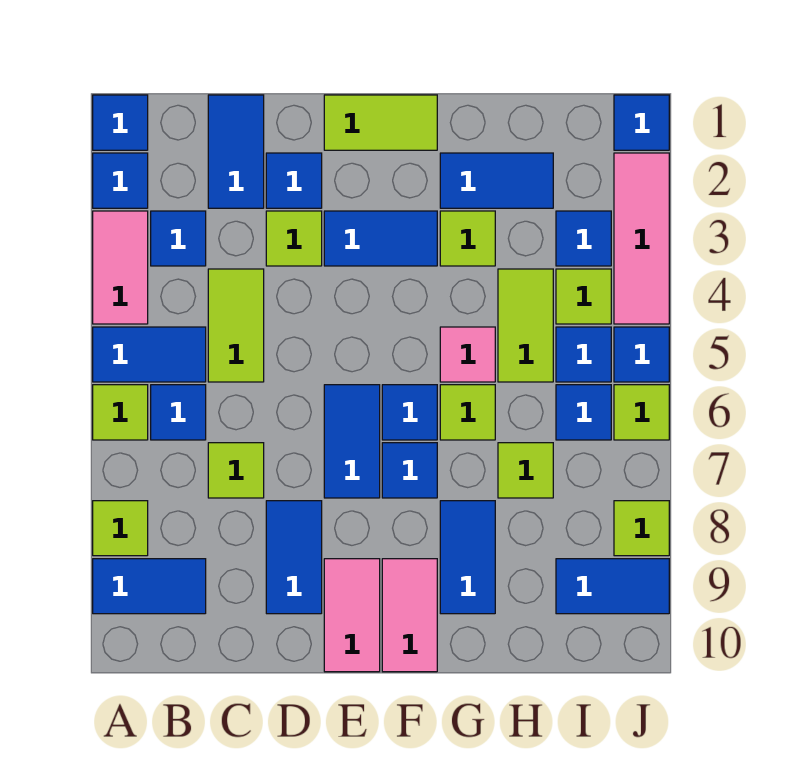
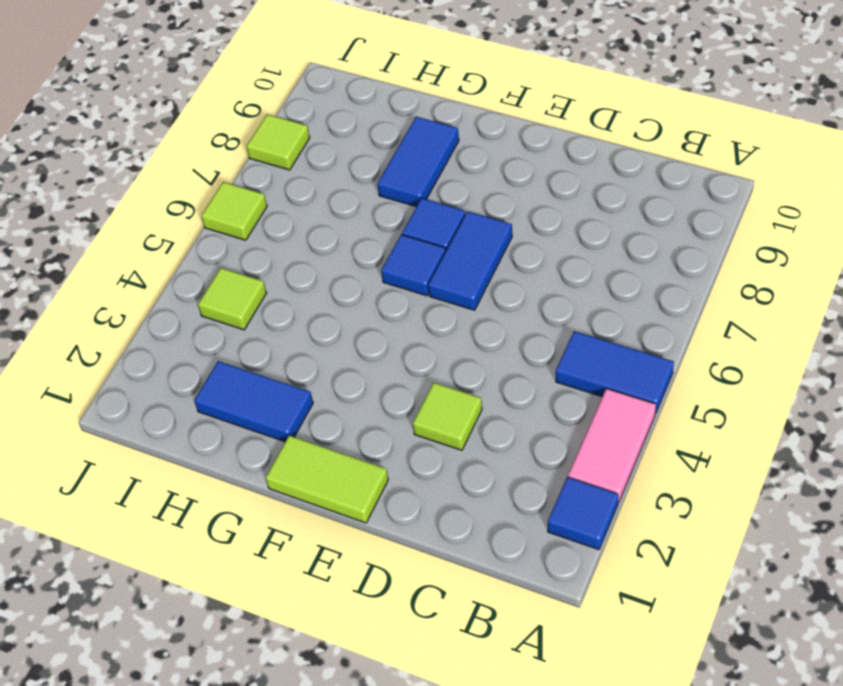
none -> blue tile A1 level 1
none -> lime tile A6 level 1
none -> lime tile A8 level 1
none -> blue tile A9:B9 level 1

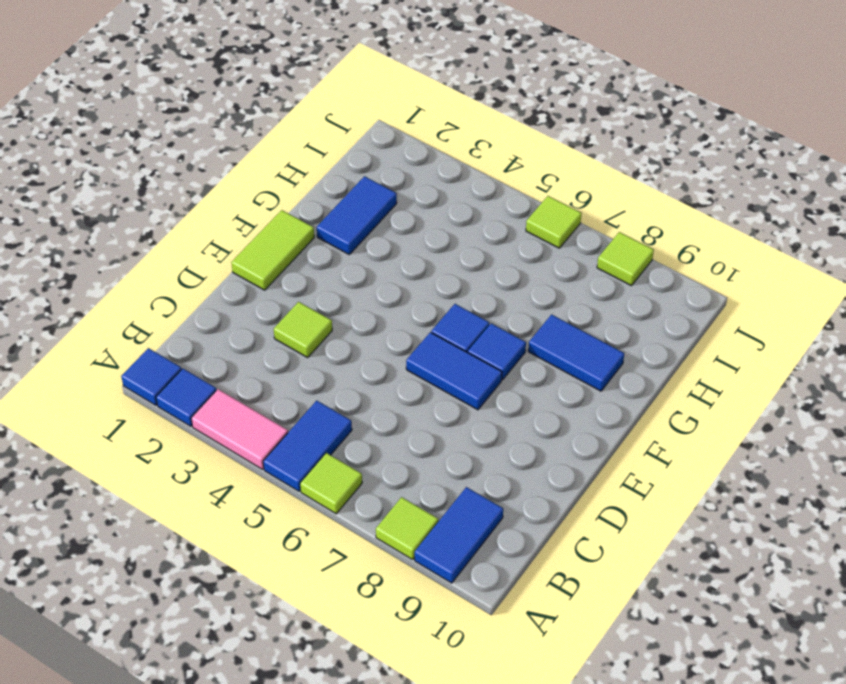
none -> blue tile B3 level 1
none -> blue tile B6 level 1
none -> blue tile C1:C2 level 1
none -> lime tile C4:C5 level 1

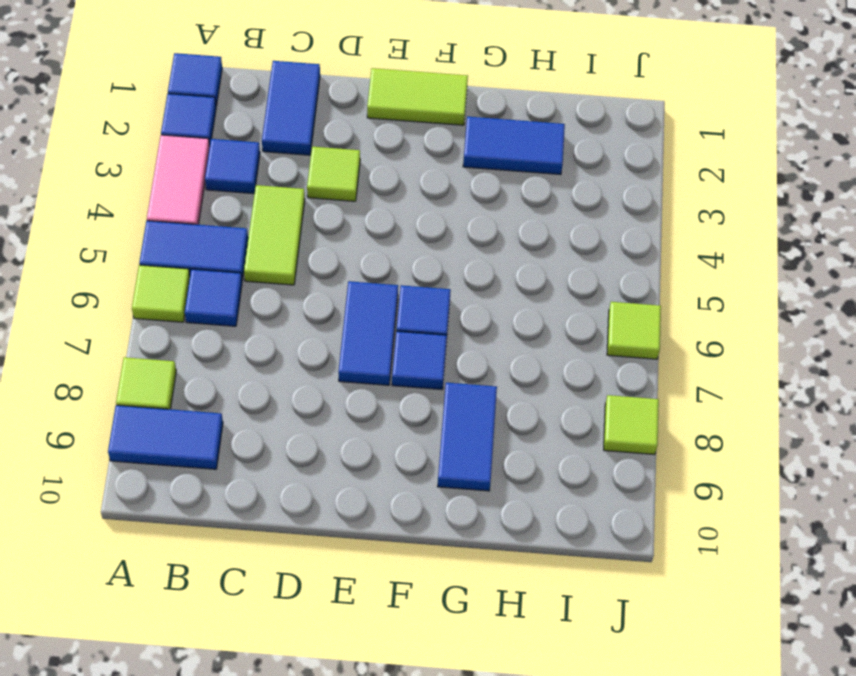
none -> lime tile C7 level 1
none -> blue tile D2 level 1
none -> blue tile D8:D9 level 1
none -> blue tile E3:F3 level 1

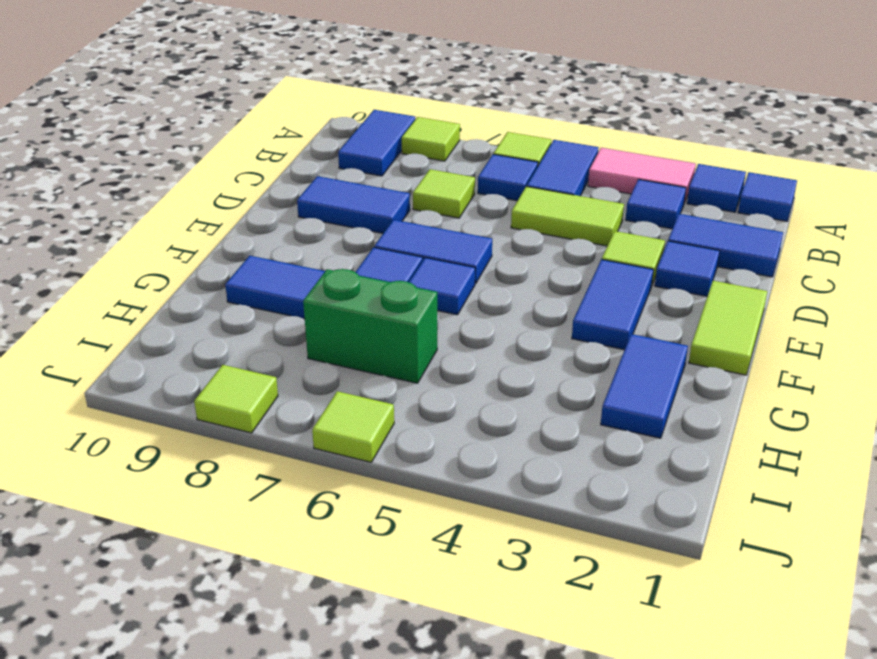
green brick H6:H7 level 1 -> lime tile H7 level 1
none -> pink tile E9:E10 level 1
none -> pink tile F9:F10 level 1
none -> lime tile G3 level 1
none -> pink tile G5 level 1

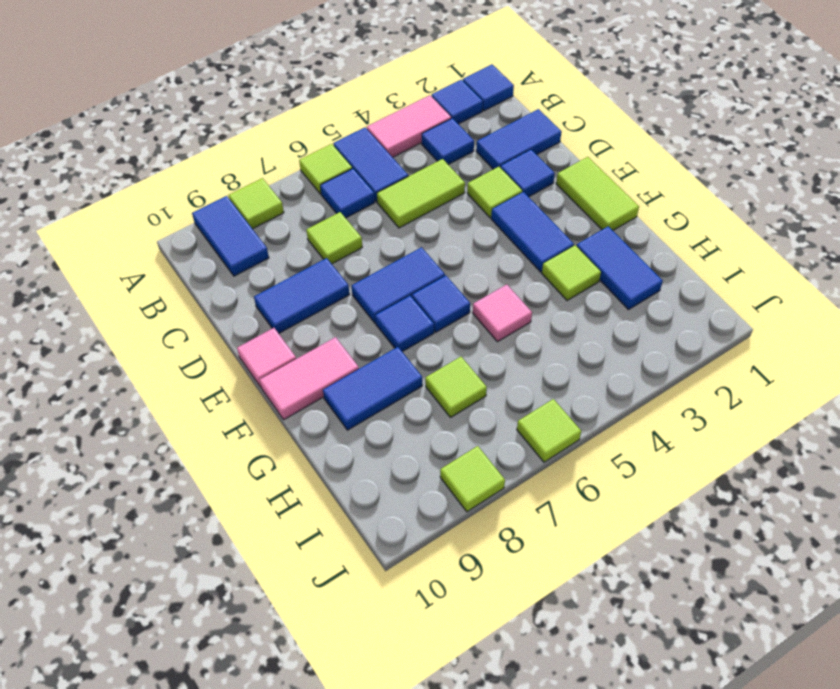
pink tile E10 level 1 -> pink tile E9:E10 level 1
none -> lime tile G6 level 1
none -> lime tile H4:H5 level 1
none -> blue tile I3 level 1
none -> lime tile I4 level 1

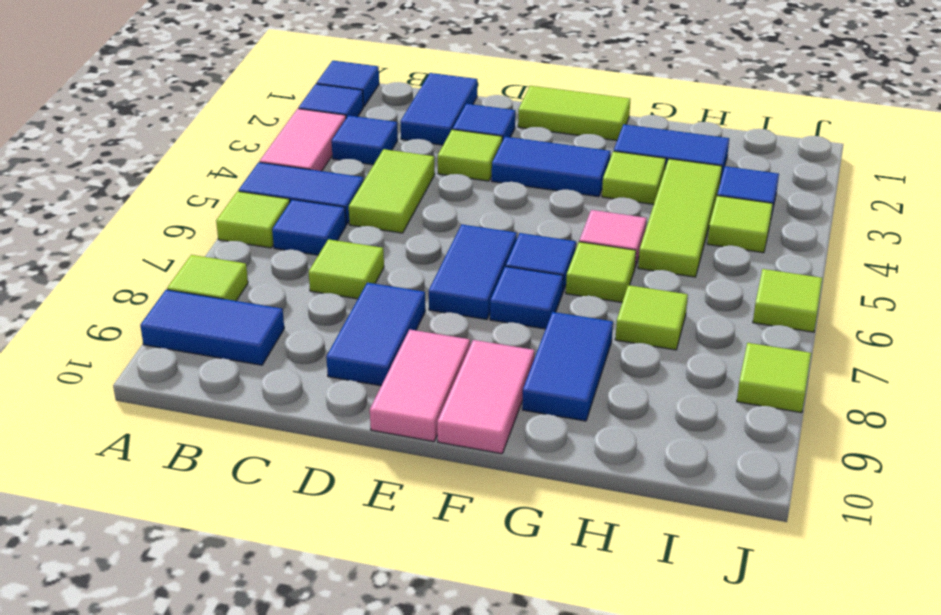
lime tile H3:H5 level 1 -> lime tile H4:H5 level 1
none -> blue tile I5 level 1
none -> blue tile I6 level 1
none -> blue tile I9:J9 level 1
none -> blue tile J1 level 1

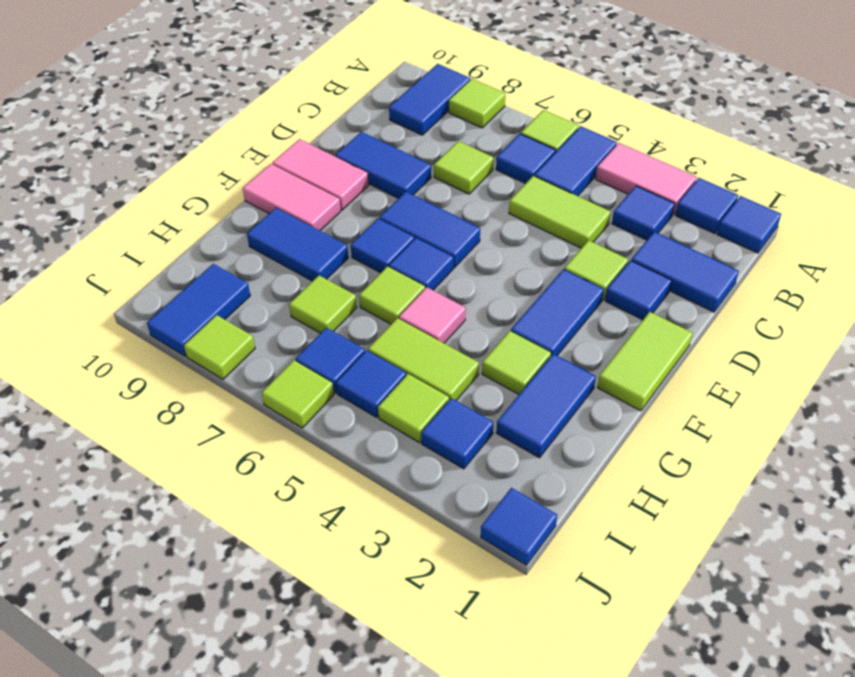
none -> pink tile J2:J4 level 1
none -> blue tile J5 level 1

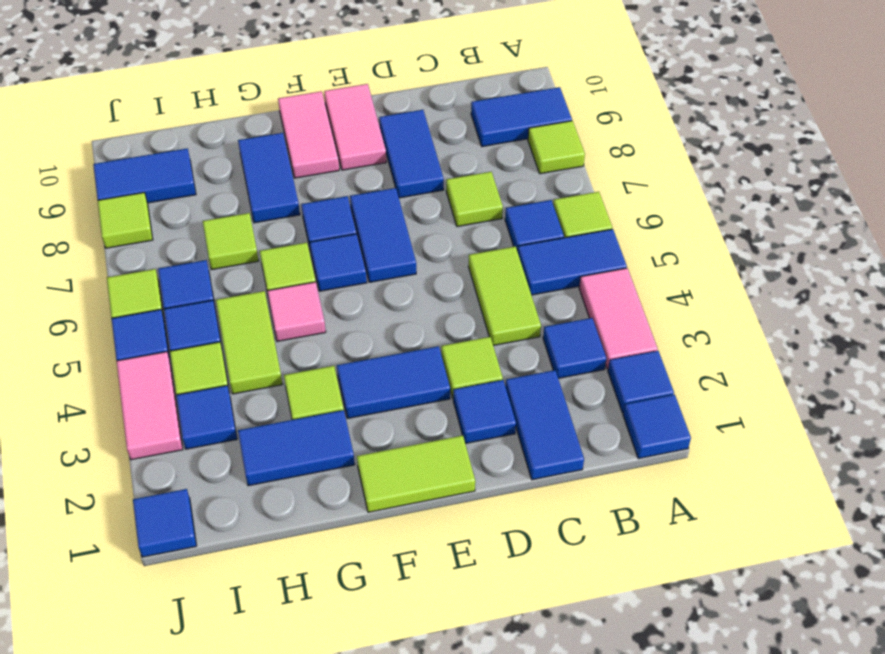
pink tile J3:J4 level 1 -> pink tile J2:J4 level 1

